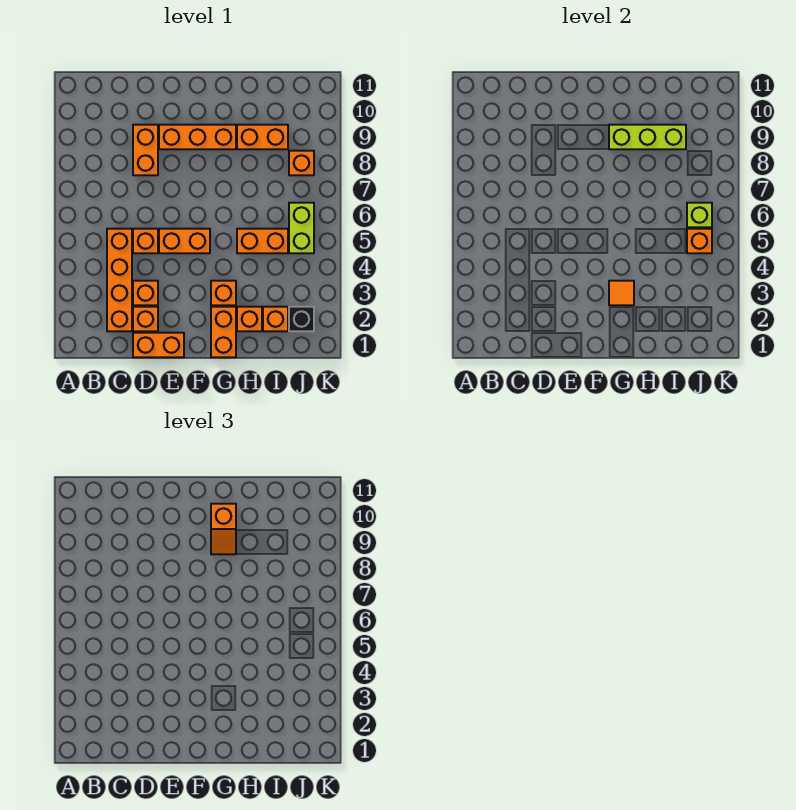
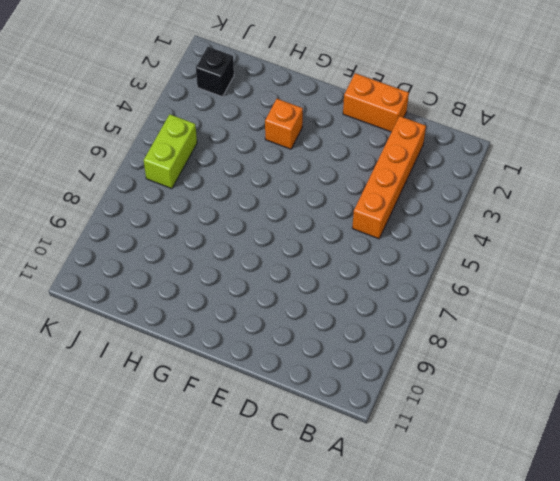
none -> orange brick D2 level 1
none -> orange brick D3 level 1
none -> orange brick D5 level 1

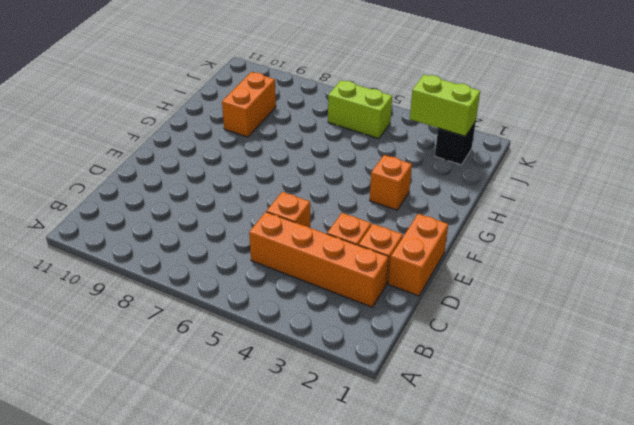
lime brick J2:J3 level 2 -> none
none -> orange brick D8:D9 level 1
none -> orange brick E5:F5 level 1
none -> orange brick E9:G9 level 1

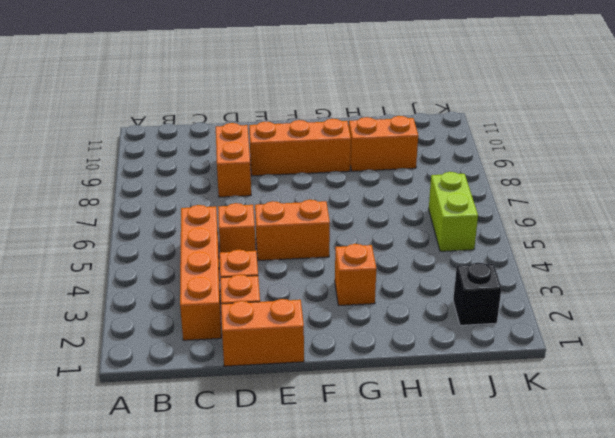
none -> orange brick G1:G2 level 1
none -> orange brick H2 level 1
none -> orange brick H5:I5 level 1

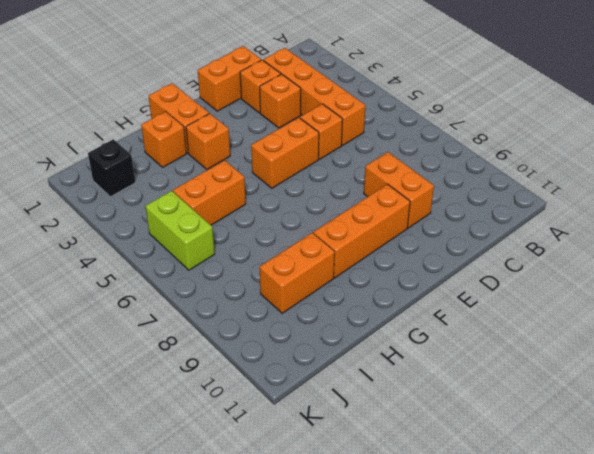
none -> orange brick I2 level 1
none -> orange brick J8 level 1
none -> orange tile G3 level 2

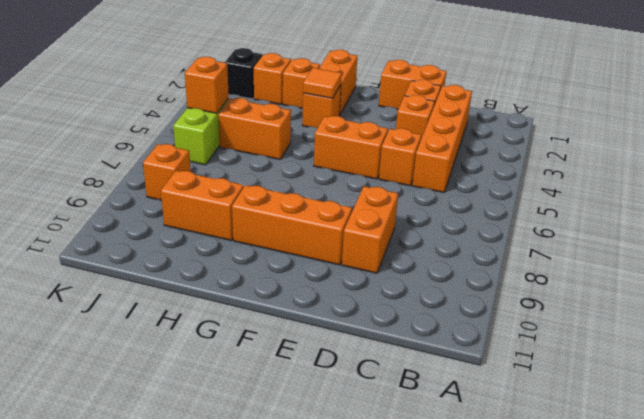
none -> lime brick G9:I9 level 2
none -> lime brick J6 level 2
none -> orange slope G9:G10 level 3 top 10

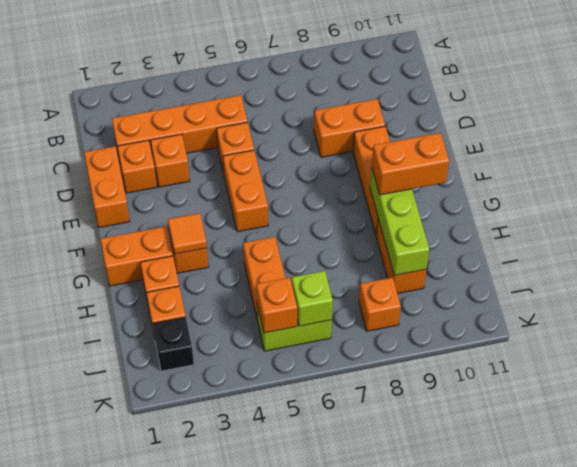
orange brick G9:G10 level 3 -> orange slope G9:G10 level 3 top 10

